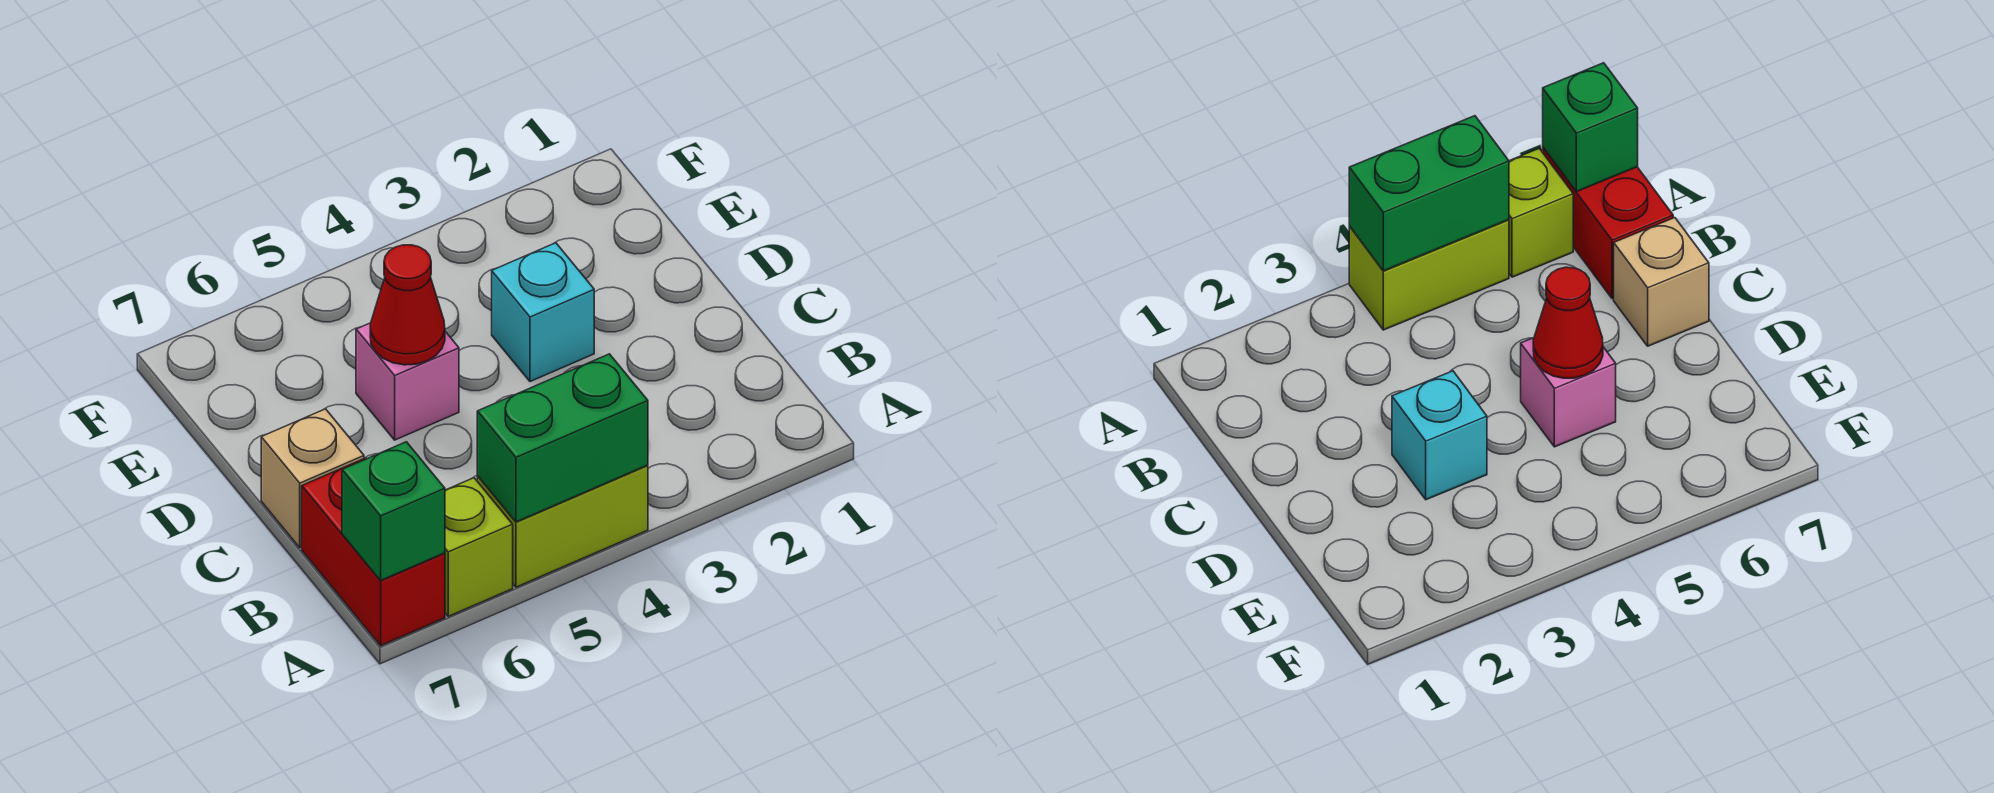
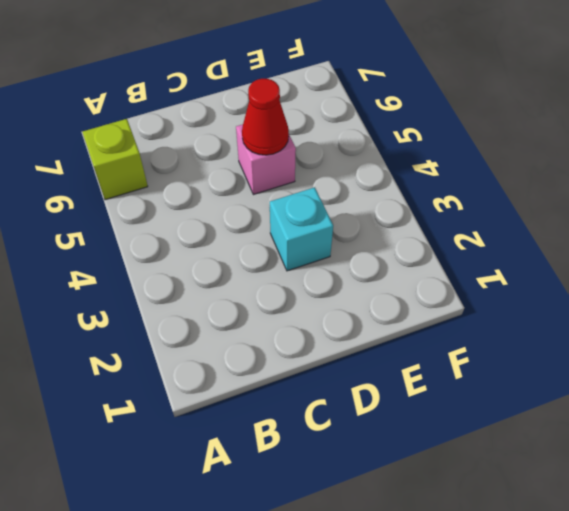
none -> lime brick A4:A5 level 1
none -> red brick A7:B7 level 1

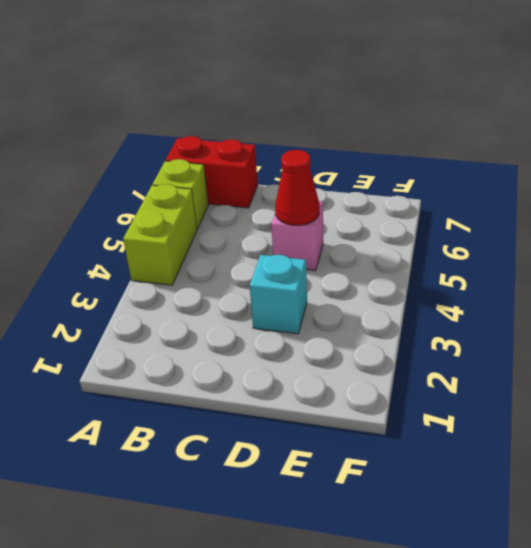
none -> tan brick C7 level 1
none -> green brick A4:A5 level 2

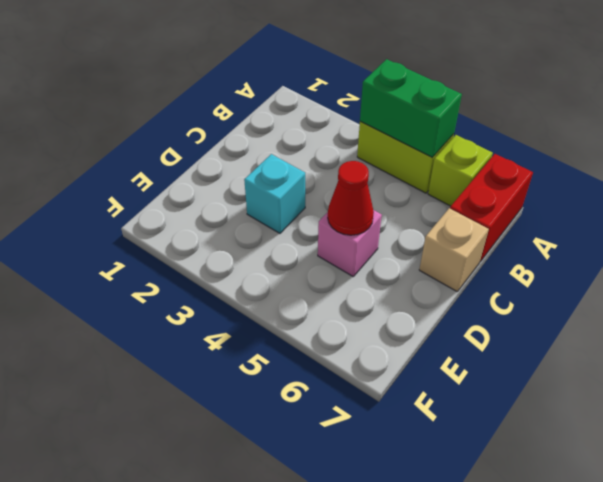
none -> green brick A7 level 2

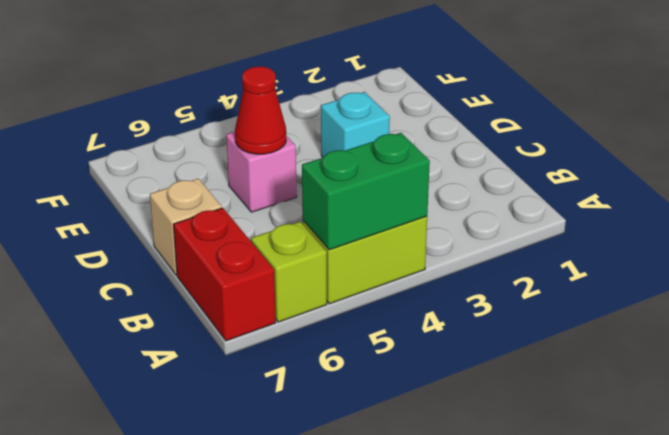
none -> green brick A7 level 2

